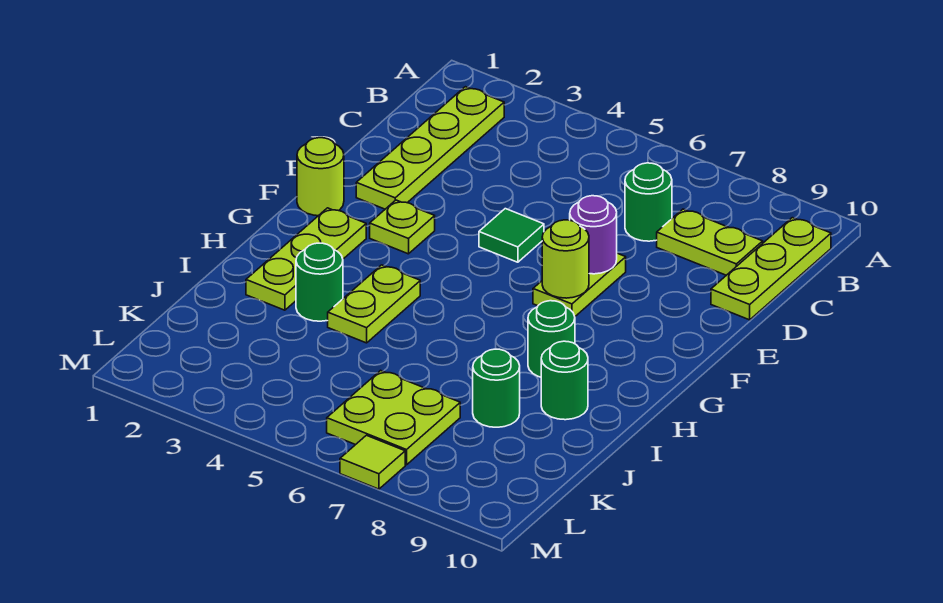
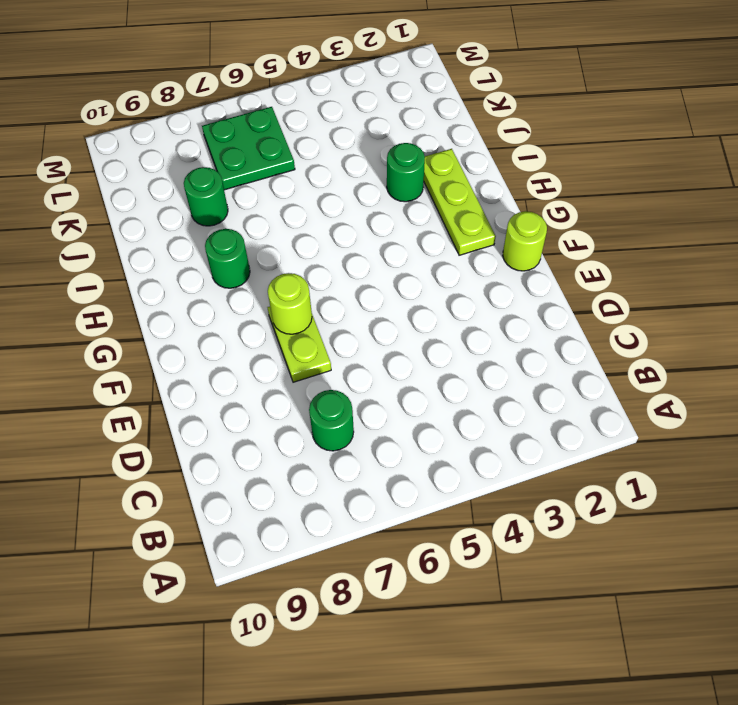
green plate K6:L7 level 1 -> lime plate K6:L7 level 1
none -> lime plate B2:E2 level 1
none -> lime plate B10:D10 level 1
none -> lime plate C8:C9 level 1

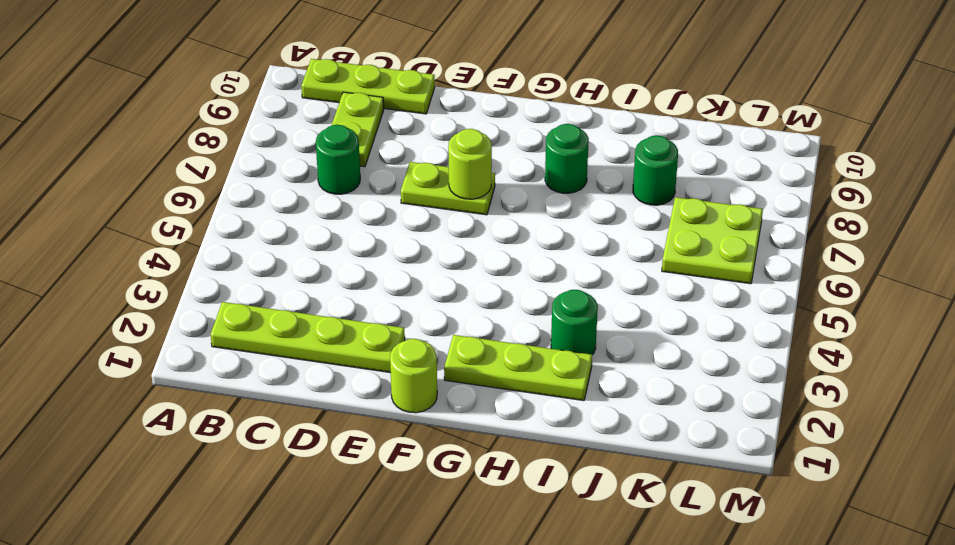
none -> green tile E5 level 1
none -> lime plate F3 level 1
none -> lime plate H4:I4 level 1

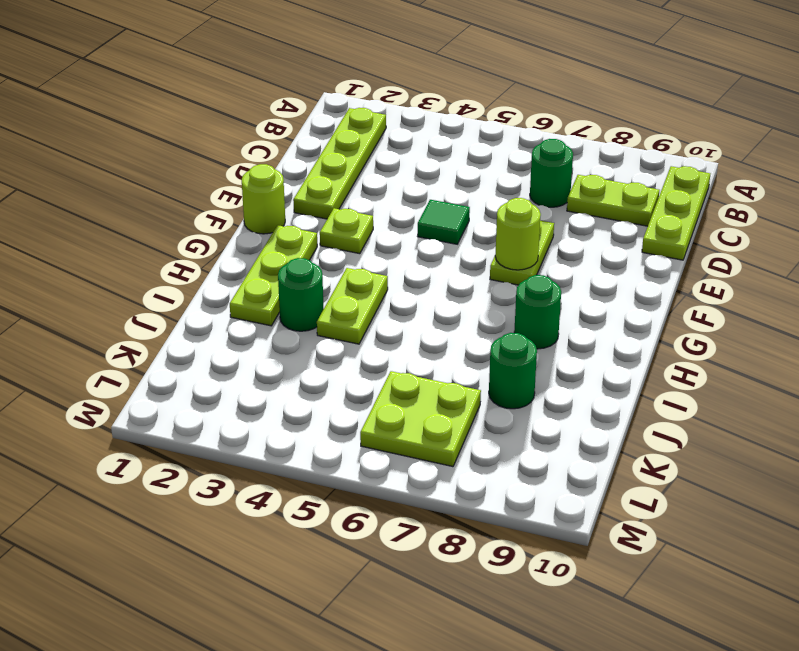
none -> green round brick I9 level 1
none -> lime tile M7 level 1
none -> purple round brick E7 level 2

